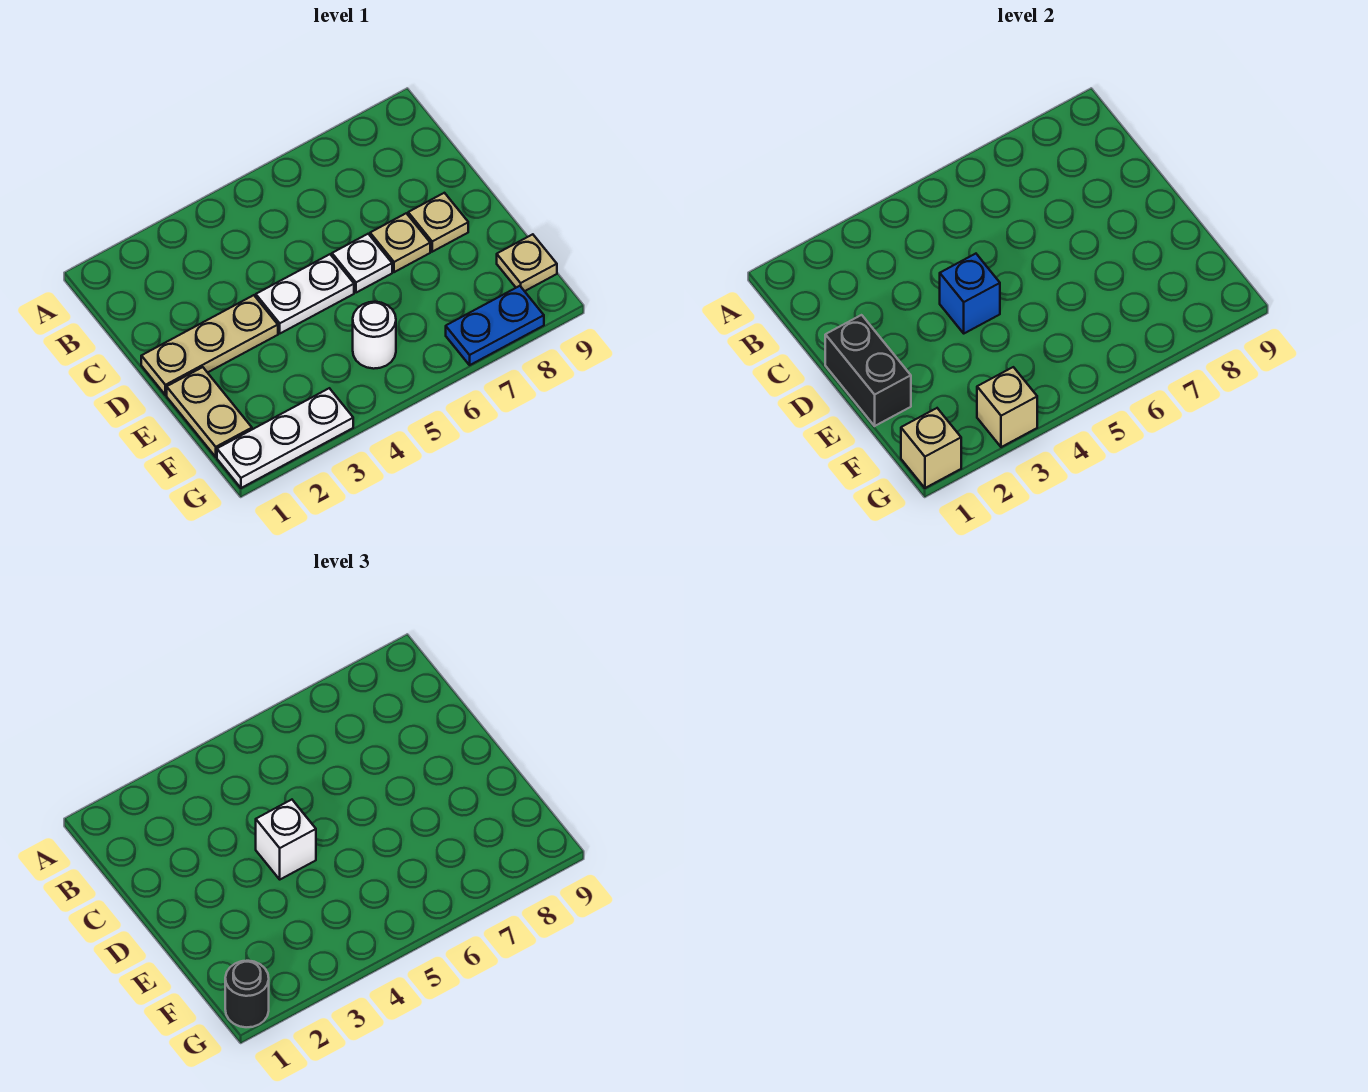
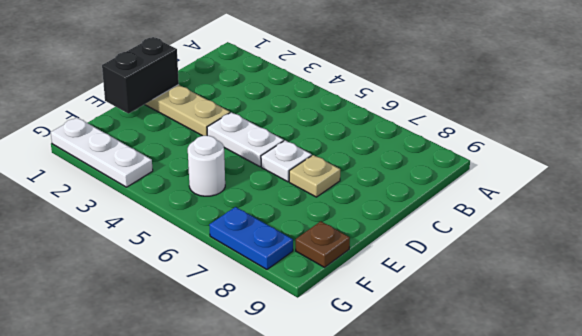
brown plate F9 level 1 -> tan plate F9 level 1
none -> tan plate D8 level 1
none -> tan plate E1:F1 level 1
none -> blue brick D4 level 2

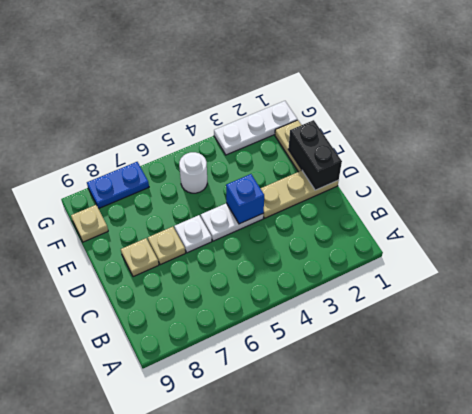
none -> tan brick G1 level 2
none -> tan brick G3 level 2
none -> white brick D4 level 3

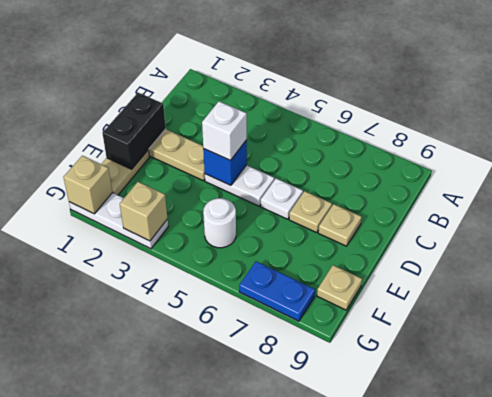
none -> black round brick G1 level 3

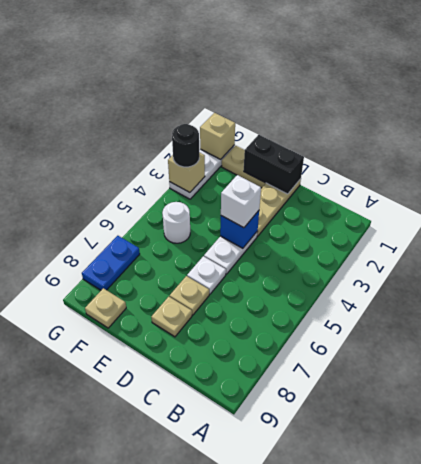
black round brick G3 level 3 -> black round brick G1 level 3

